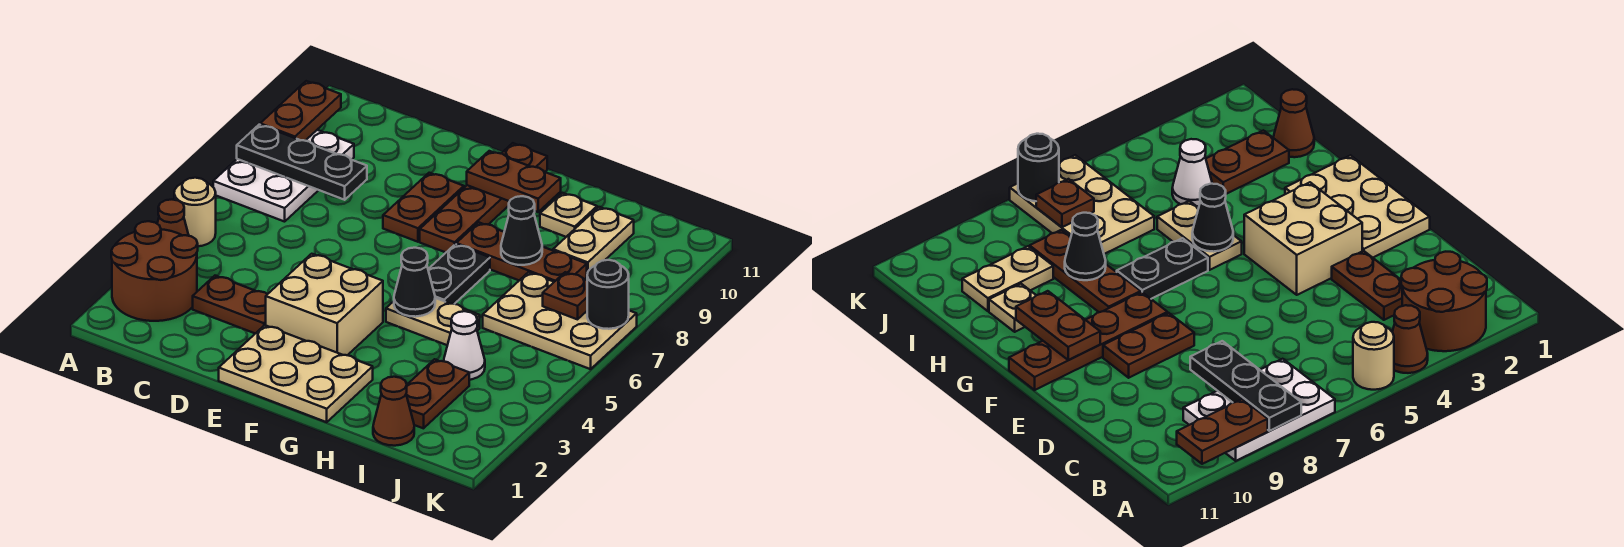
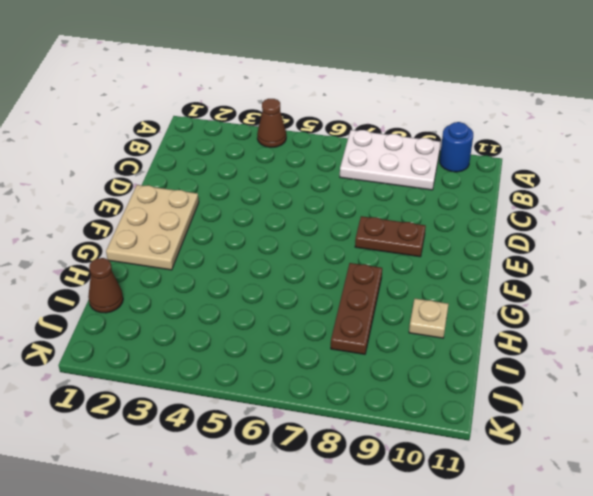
blue round brick A10 level 1 -> none
none -> brown round brick A2:B3 level 1
none -> tan round brick A5 level 1
none -> brown plate C3:D3 level 1

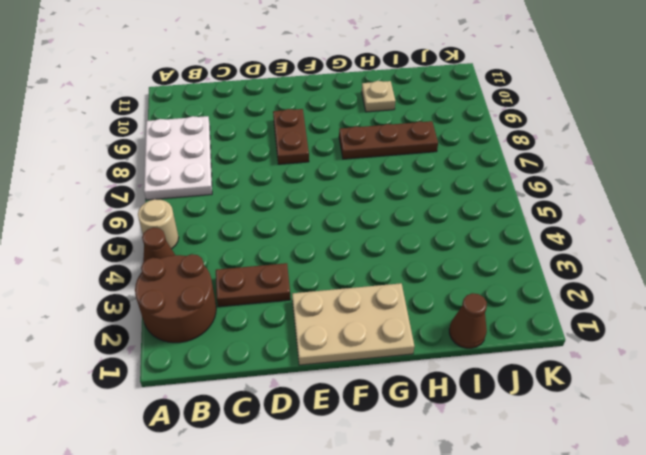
none -> tan brick E3:F4 level 1
none -> brown plate F8:F11 level 1
none -> tan plate G5:H5 level 1

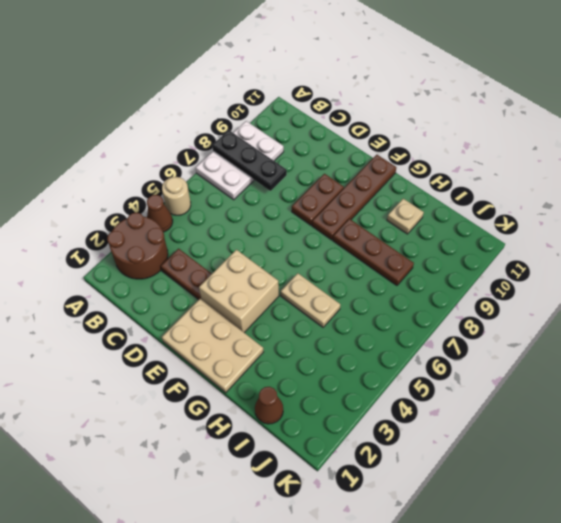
none -> black plate G6:G7 level 1
none -> brown plate I2:I3 level 1
none -> white cone I4 level 1

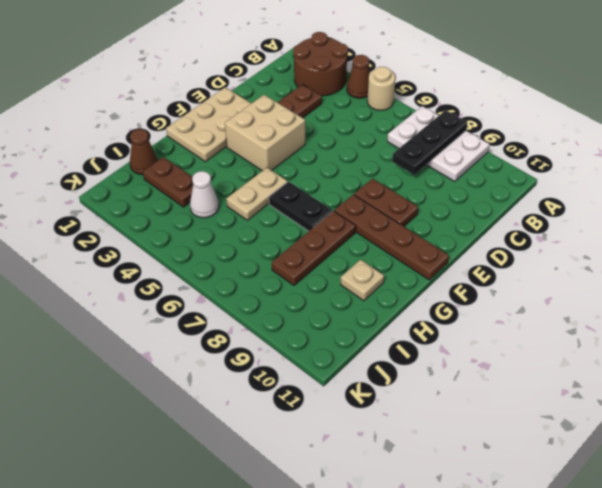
none -> tan plate I6:K7 level 1
none -> tan plate I9:I10 level 1
none -> brown plate A9:A10 level 2

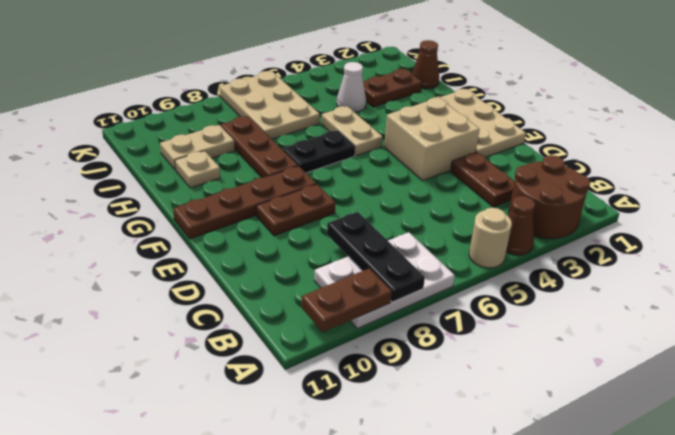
none -> brown plate F10:G10 level 2
none -> black cone G5 level 2
none -> black cone H8 level 2

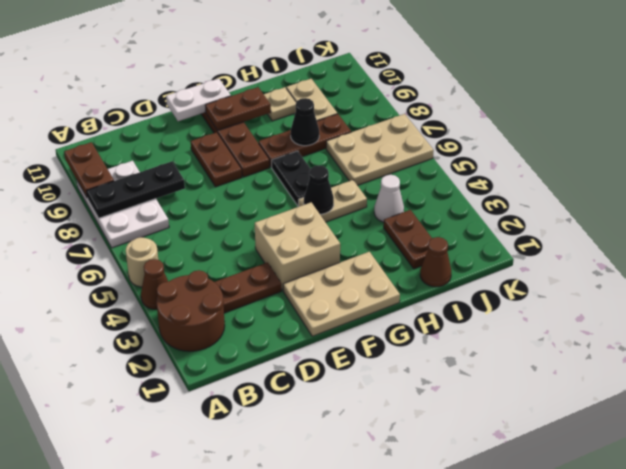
white plate E11:F11 level 2 -> none
none -> brown plate J7 level 2
none -> black round brick K7 level 2

